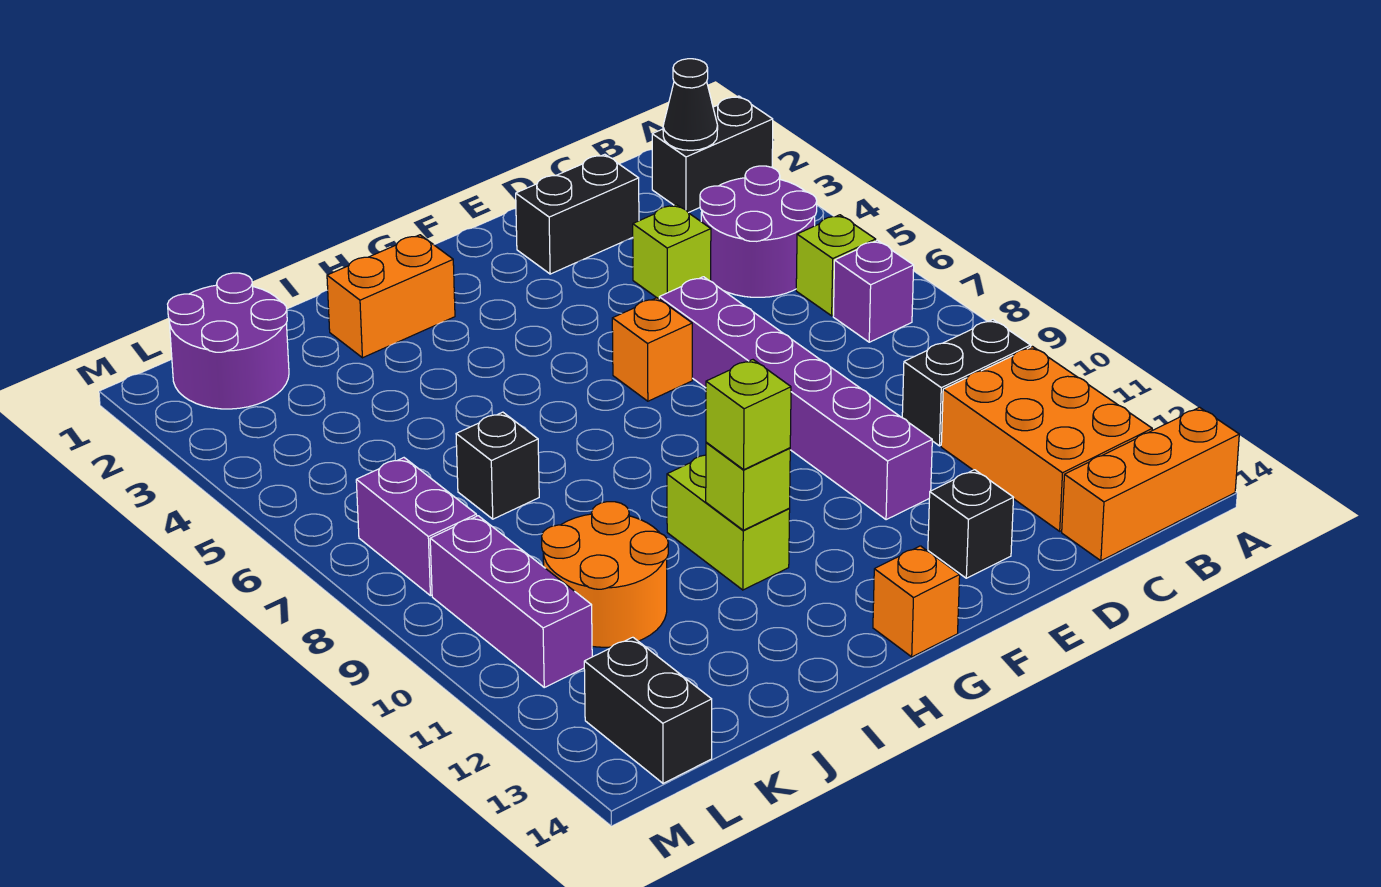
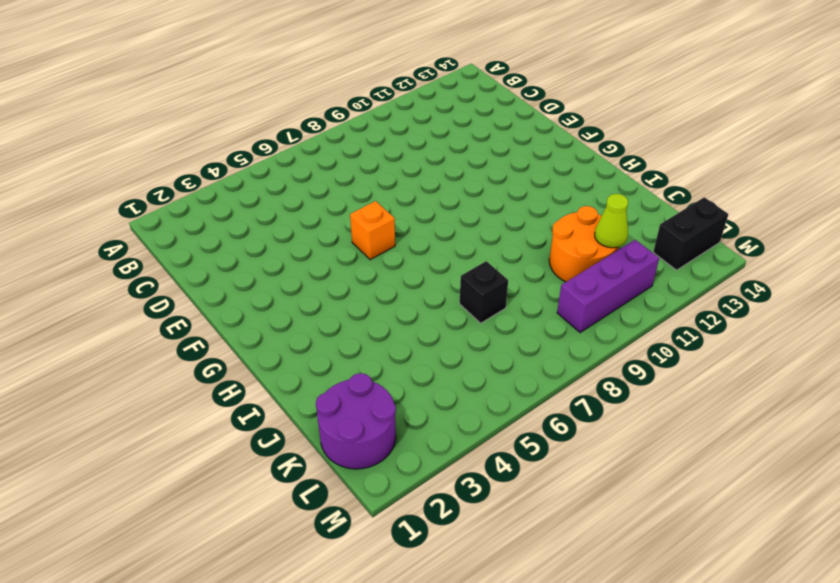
lime cone K11 level 2 -> none
none -> black brick A2:B2 level 1
none -> orange brick A14:C14 level 1
none -> purple round brick B4:C5 level 1

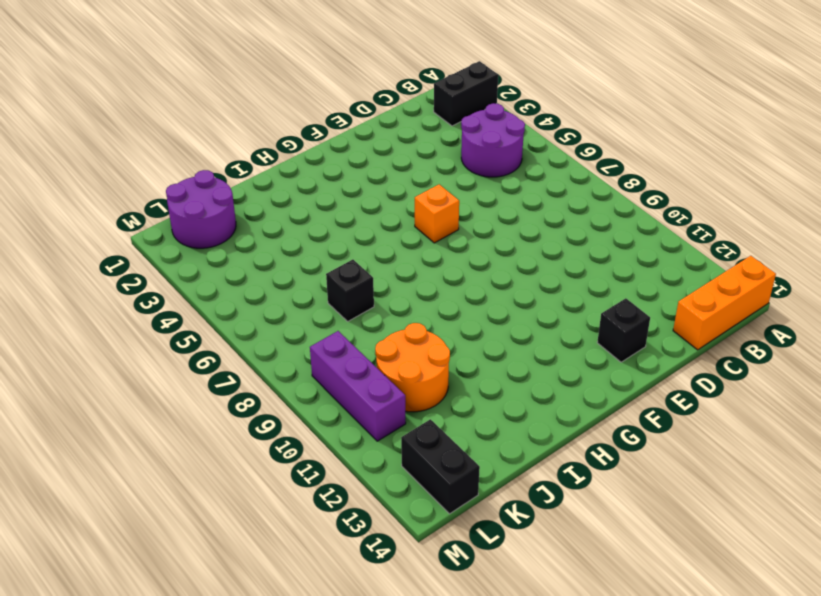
none -> lime brick B6 level 1
none -> purple brick B7 level 1
none -> black brick B10:C10 level 1

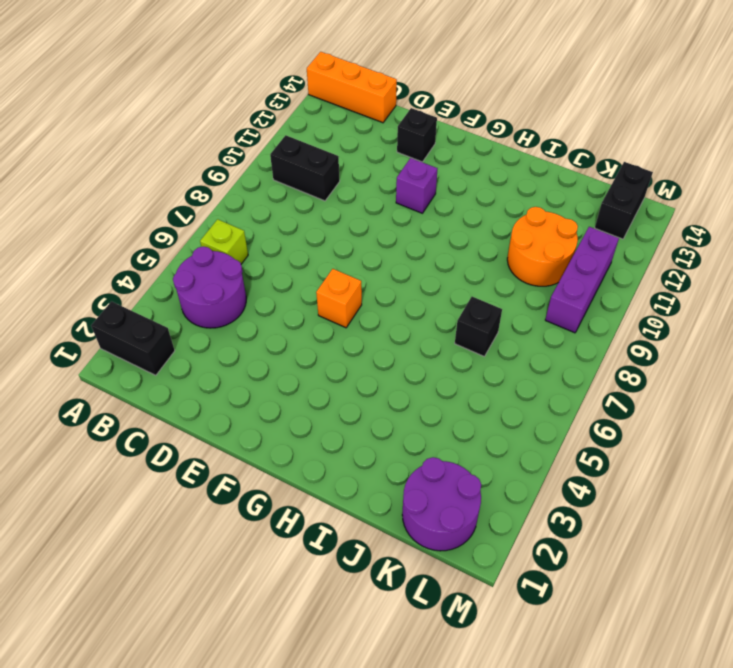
purple brick F11 level 1 -> purple brick B7 level 1
none -> orange brick B11:C13 level 1
none -> black brick D2:E2 level 1
none -> lime brick D4 level 1

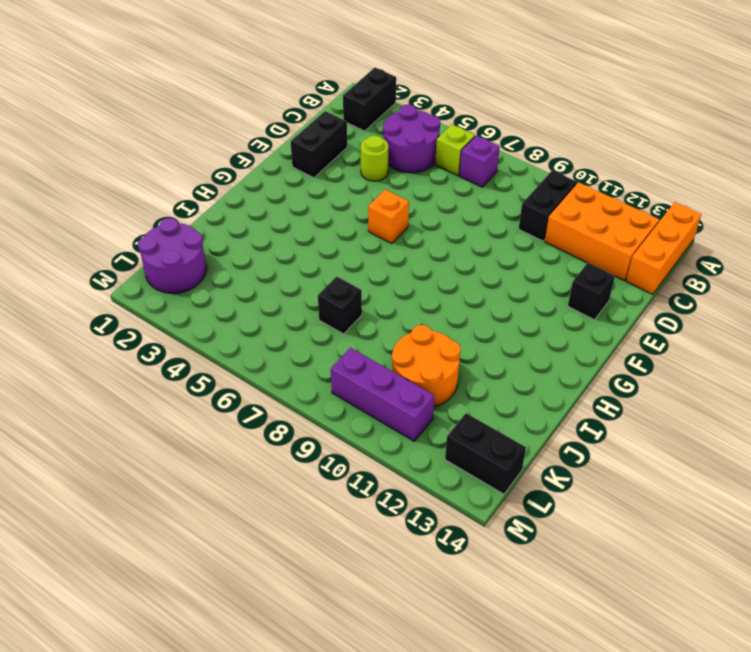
lime round brick D4 level 1 -> lime brick D4 level 1
none -> purple brick E6:E11 level 1
none -> orange brick G14 level 1
none -> orange brick H2:I2 level 1

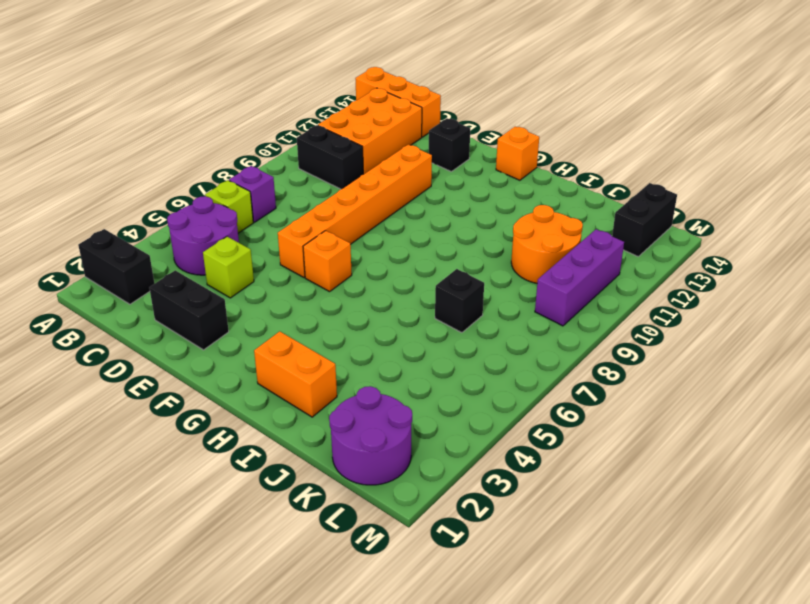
orange brick E6:E11 level 1 -> purple brick E6:E11 level 1
none -> lime brick H10:H11 level 1
none -> purple brick L7:L8 level 1
none -> black cone B2 level 2

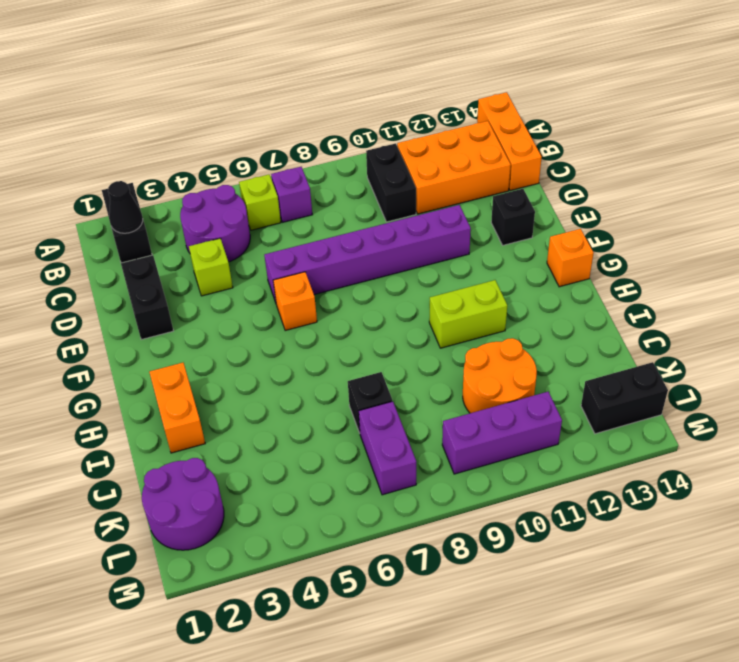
purple brick K7:L7 level 1 -> purple brick L7:L8 level 1
none -> lime brick H11 level 2
none -> lime brick H11 level 3

